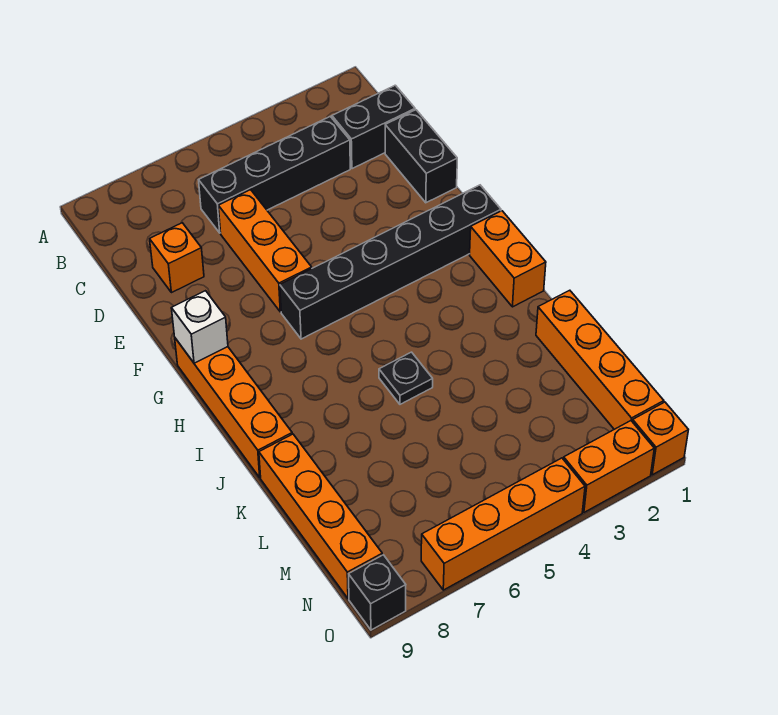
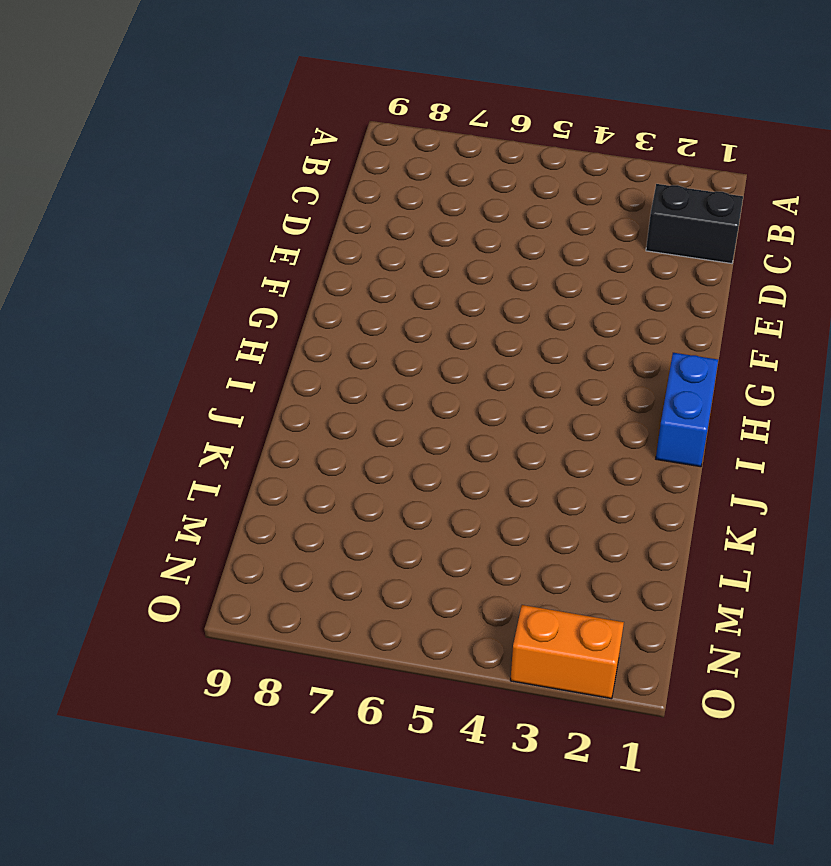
blue brick H1:I1 level 1 -> orange brick H1:I1 level 1
none -> black brick C3:C6 level 1
none -> black brick D1:E1 level 1
none -> orange brick D6:F6 level 1

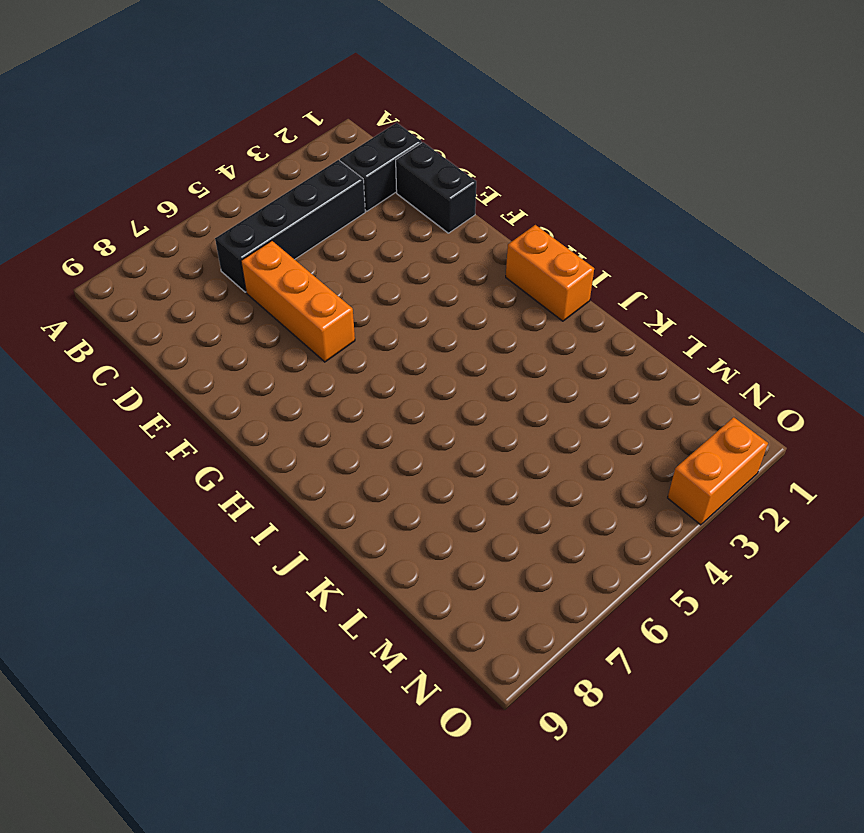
none -> orange brick D8 level 1
none -> black brick G1:G6 level 1
none -> orange brick G9:J9 level 1

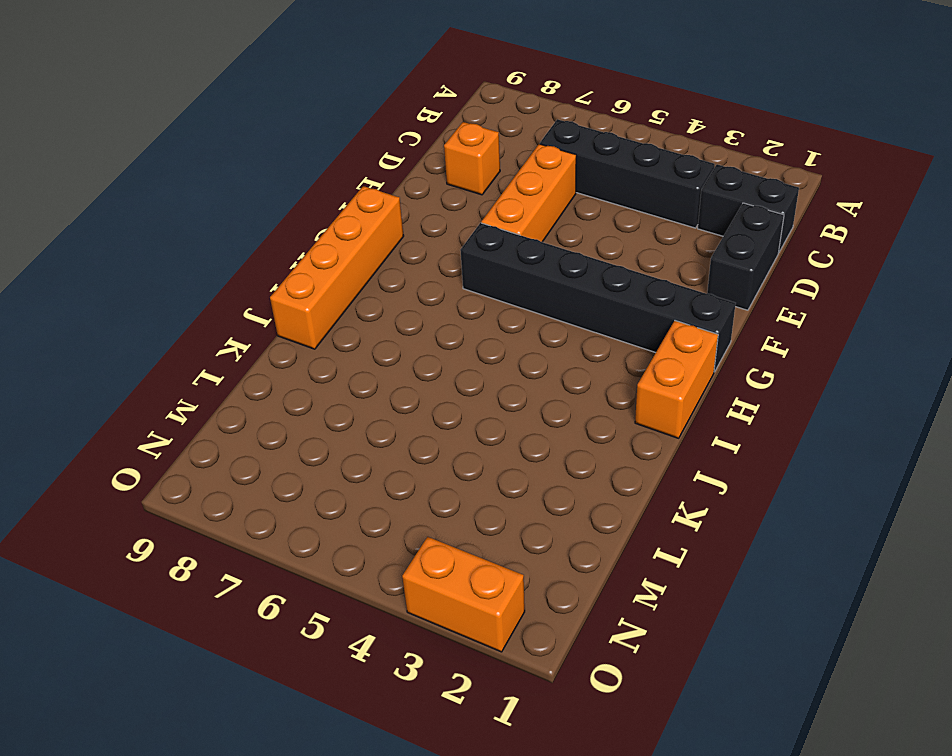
none -> black plate J5 level 1
none -> orange brick K1:N1 level 1
none -> orange brick K9:N9 level 1

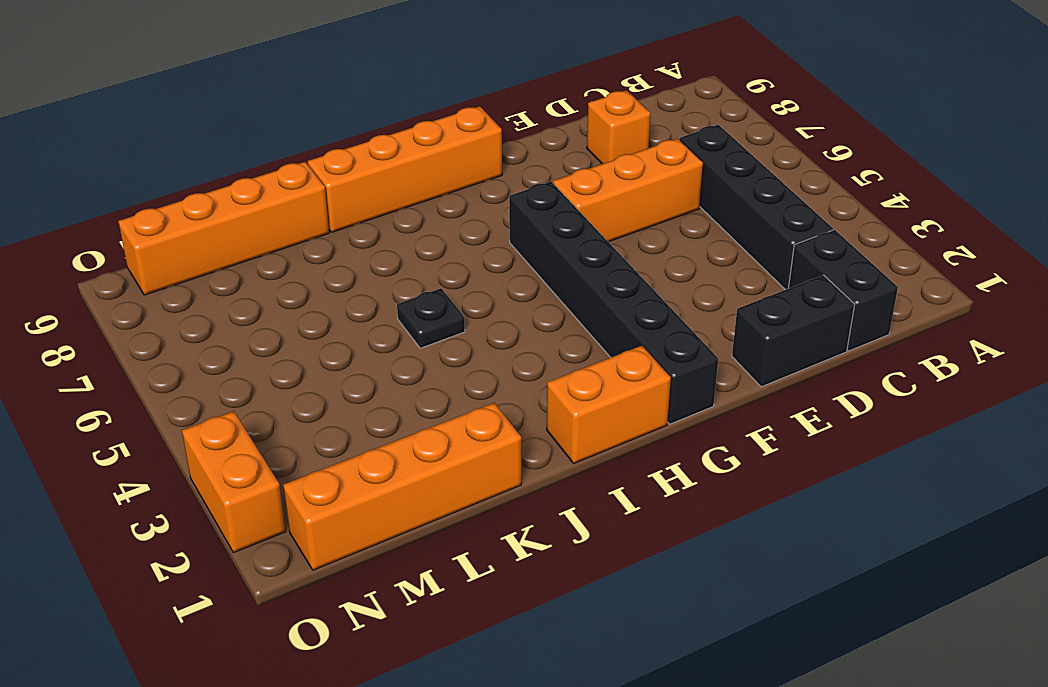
none -> orange brick O1 level 1
none -> orange brick O4:O7 level 1
none -> black brick O9 level 1

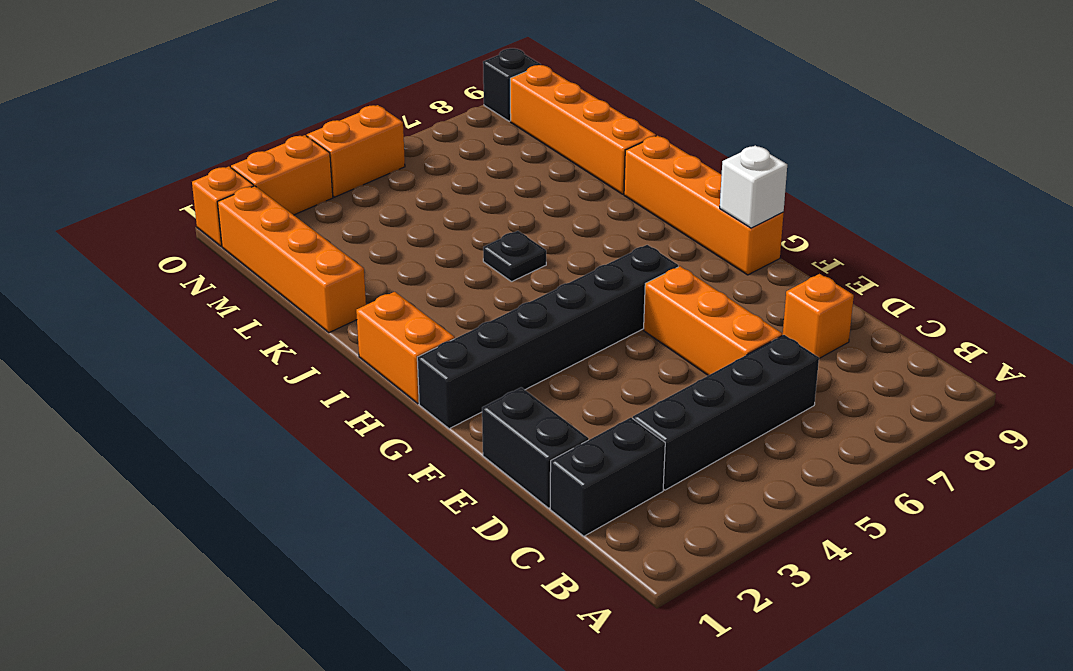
orange brick O4:O5 level 1 -> orange brick O4:O7 level 1

